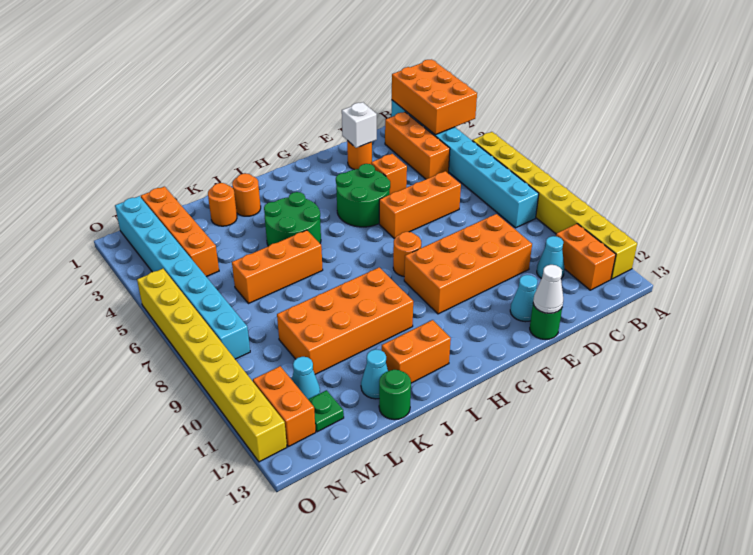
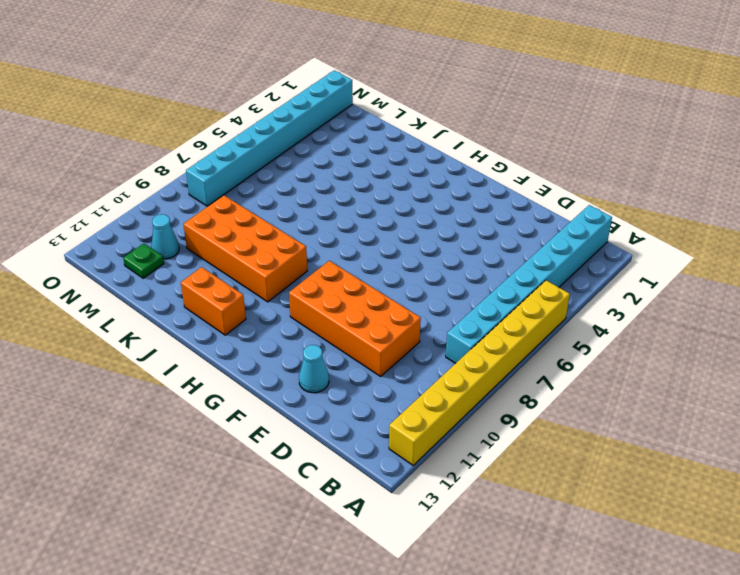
none -> orange brick B11:B12 level 1
none -> orange brick C2:C4 level 1
none -> cyan cone C11 level 1
none -> orange brick D6:F6 level 1

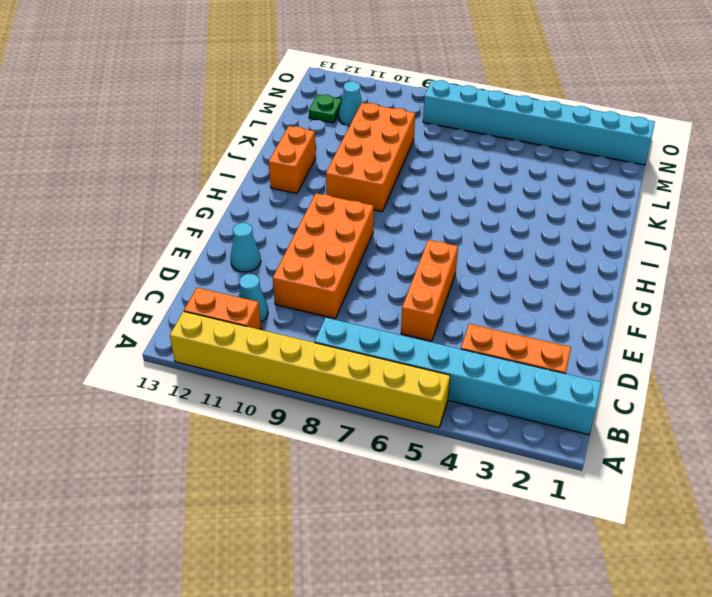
none -> orange round brick E2 level 1
none -> orange brick E4 level 1
none -> green round brick E13 level 1
none -> green round brick F4:G5 level 1

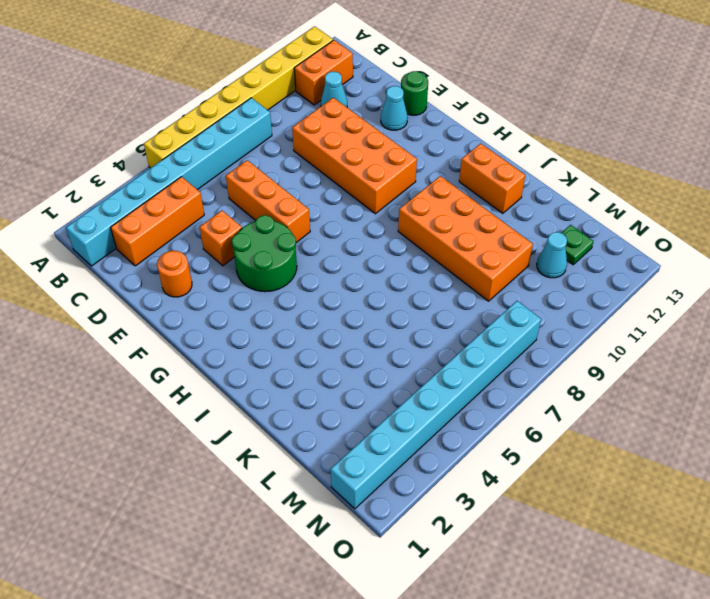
none -> orange round brick G8 level 1
none -> green round brick I4:J5 level 1
none -> orange round brick J2 level 1
none -> orange brick J6:L6 level 1

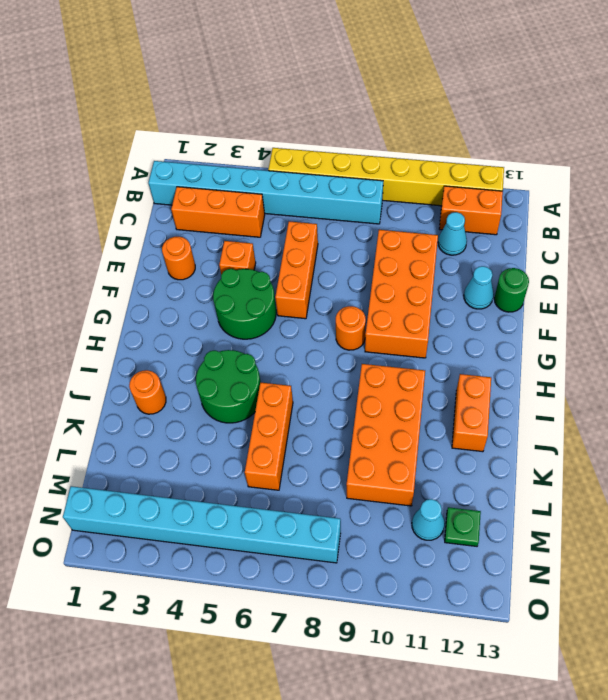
none -> orange round brick K2 level 1
none -> cyan cone K12 level 1
none -> green round brick K13 level 1
none -> orange brick M1:M4 level 1

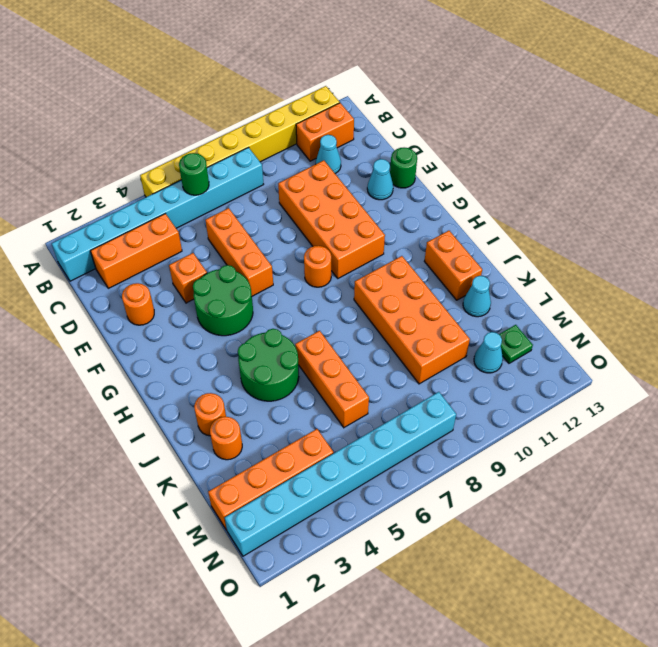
green round brick B6 level 2 -> green round brick K13 level 1
none -> orange brick N11:N12 level 1
none -> yellow brick O5:O12 level 1
none -> orange brick A1:B3 level 2
none -> white brick E2 level 2

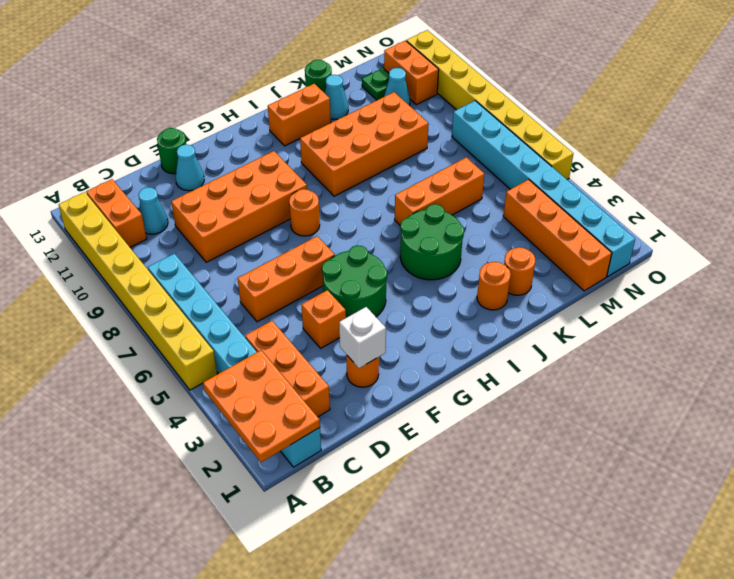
orange plate A1:B3 level 2 -> orange brick A1:B3 level 2
none -> white cone E13 level 2

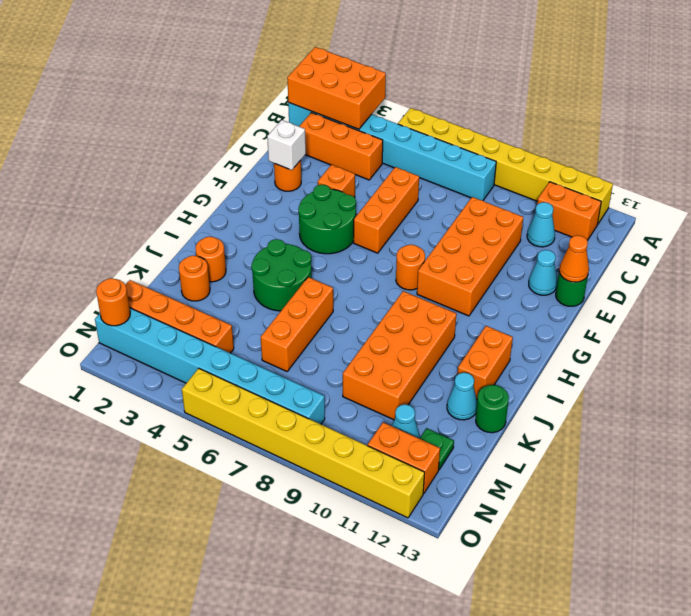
orange cone E13 level 2 -> white cone E13 level 2
orange round brick N1 level 2 -> none

